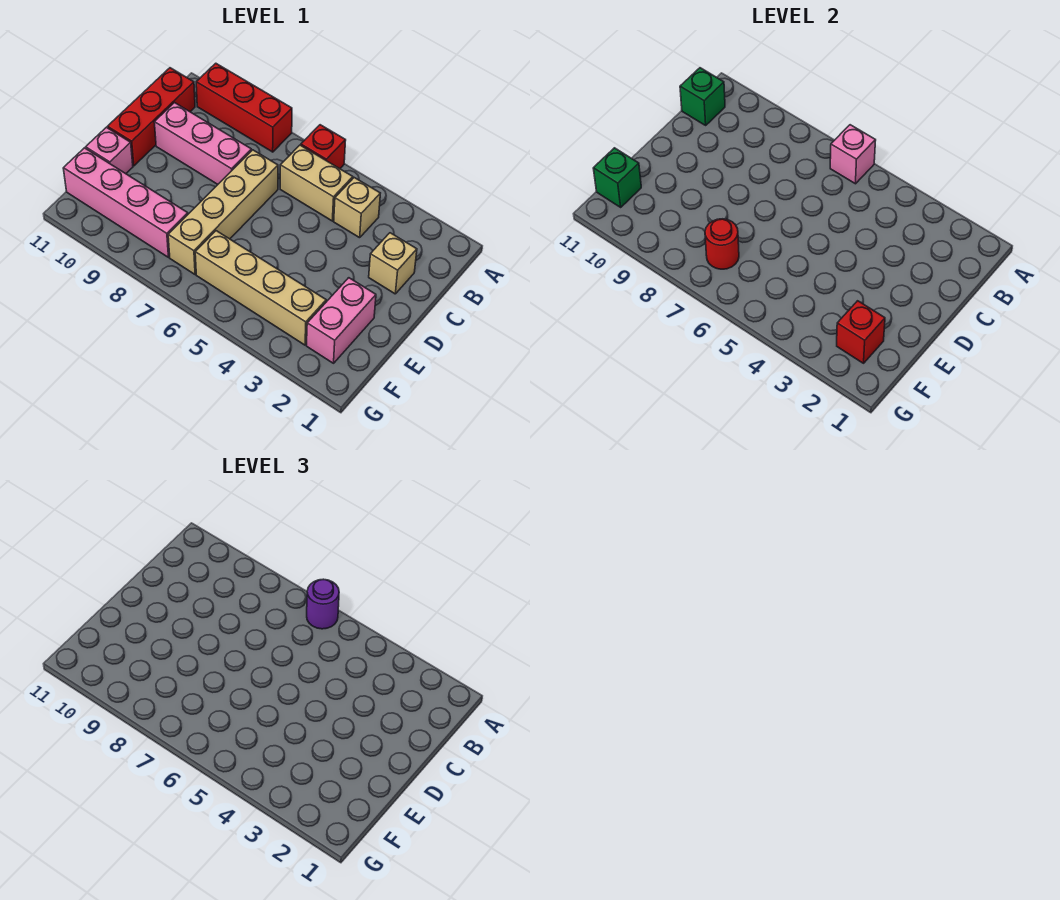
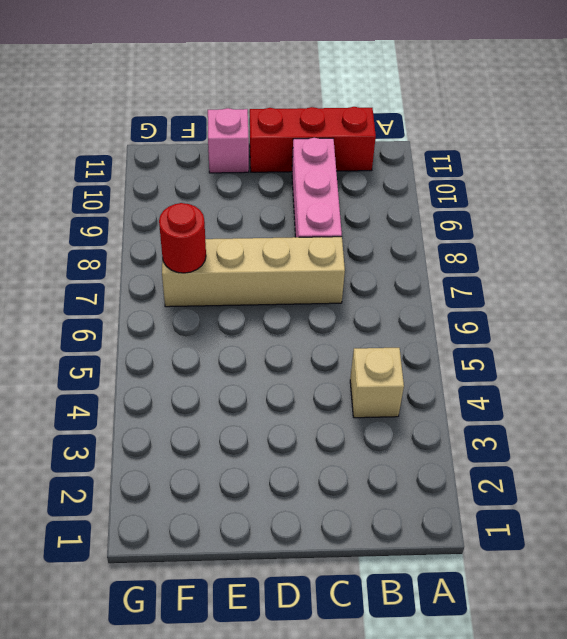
none -> red brick A6 level 1
none -> red brick A8:A10 level 1
none -> tan brick B5:B6 level 1

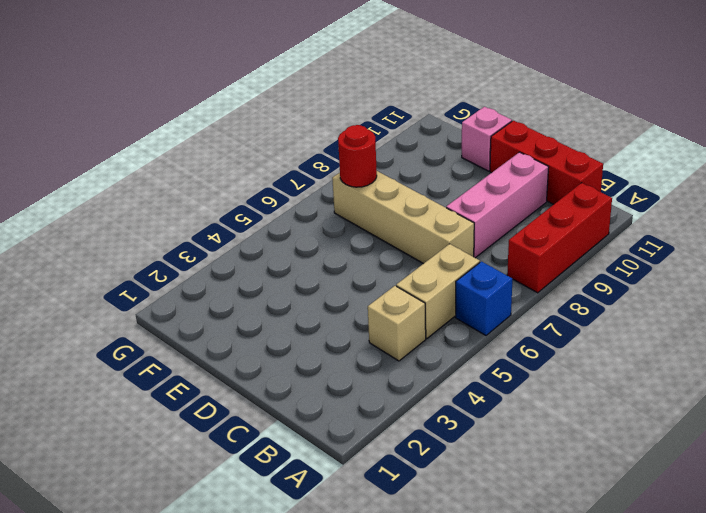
blue brick A6 level 1 -> red brick A6 level 1
none -> tan brick C2 level 1
none -> pink brick E2:F2 level 1
none -> tan brick F3:F6 level 1

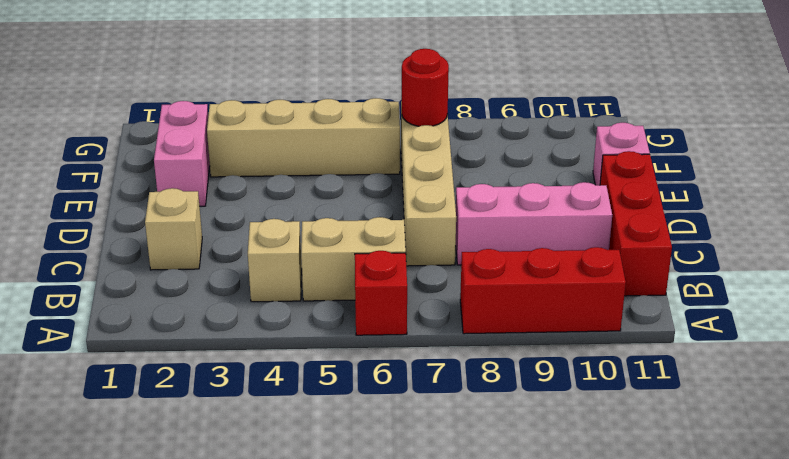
none -> pink brick F8:F11 level 1
none -> pink brick A6 level 2
none -> green brick B11 level 2

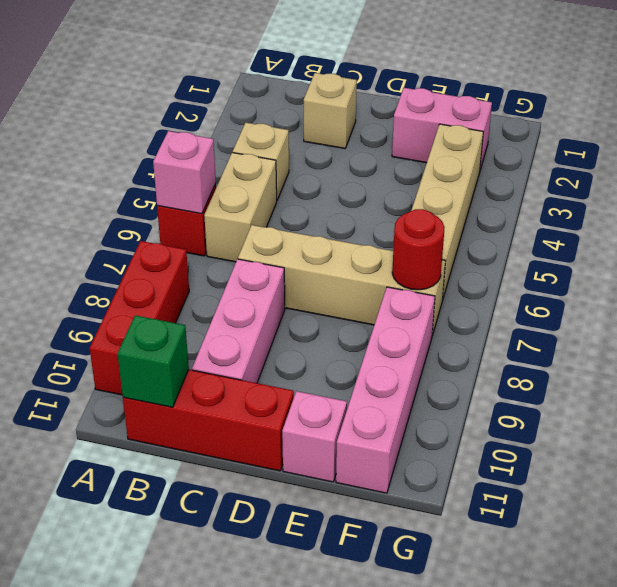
none -> red brick F2 level 2
none -> green brick F11 level 2
none -> purple round brick A6 level 3

